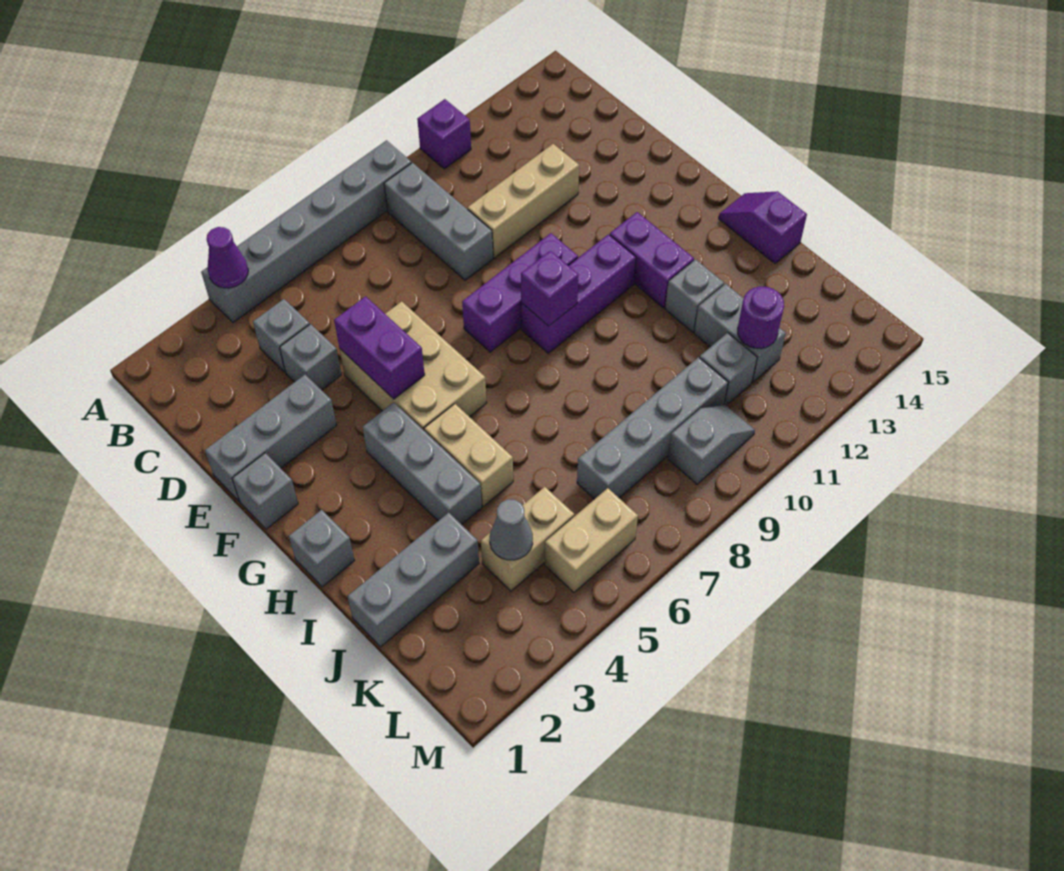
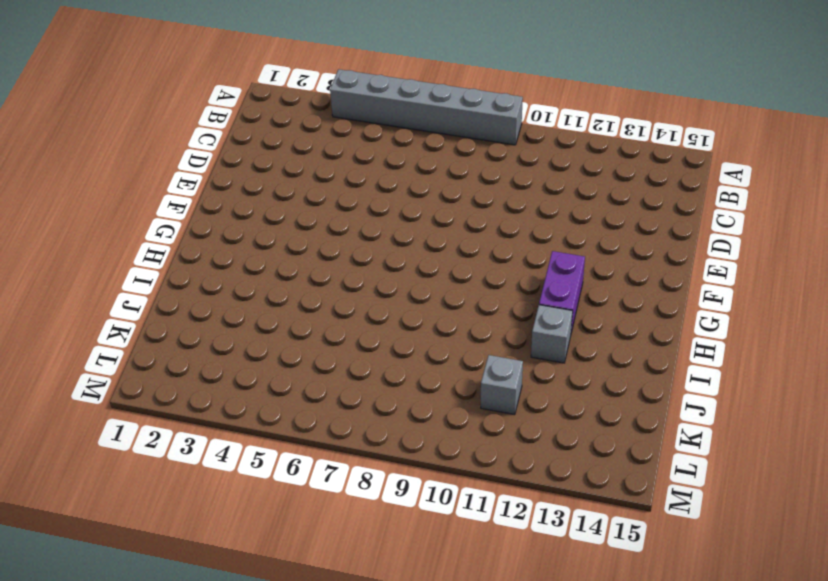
none -> purple brick A11 level 1
none -> grey brick B9:D9 level 1
none -> grey brick C4 level 1

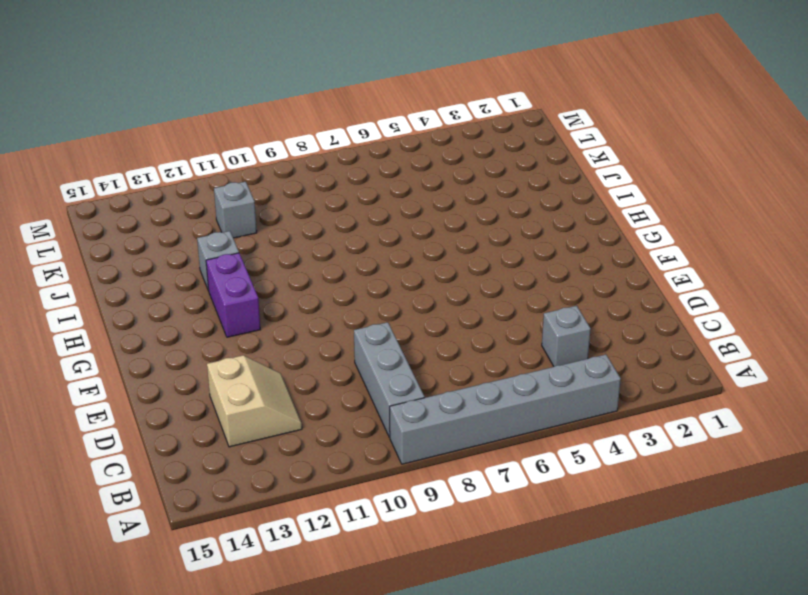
tan slope C12:D13 level 1 top 13 -> tan brick D10:D12 level 1
none -> purple brick A11 level 1
none -> grey brick D4 level 1
none -> grey brick E1:E3 level 1

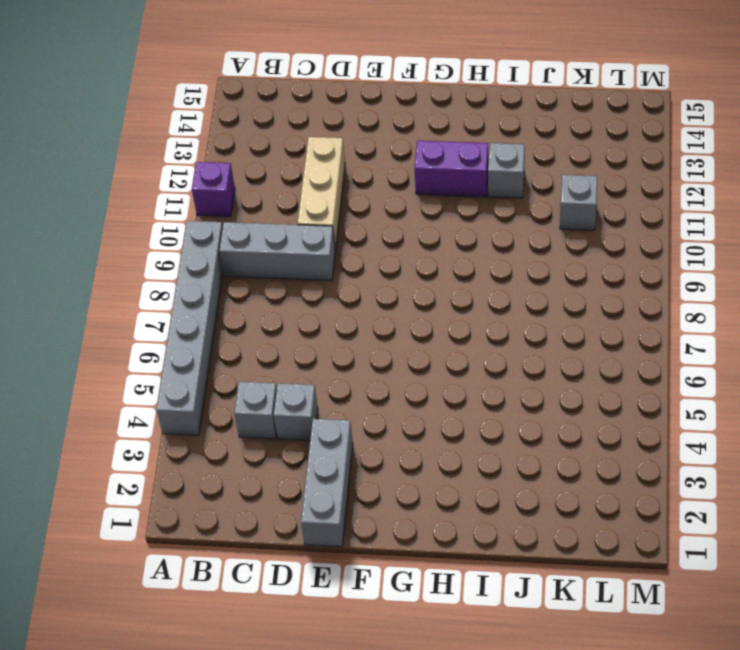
none -> tan brick E5:G6 level 1
none -> grey brick F1 level 1
none -> purple brick F8:F10 level 1

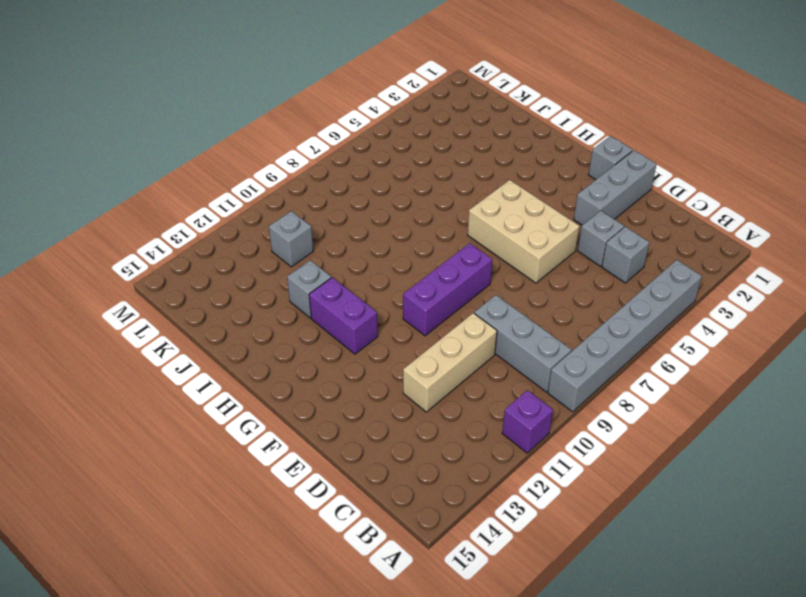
none -> grey brick G4:I4 level 1
none -> purple brick G9:G11 level 1
none -> grey brick H1 level 1

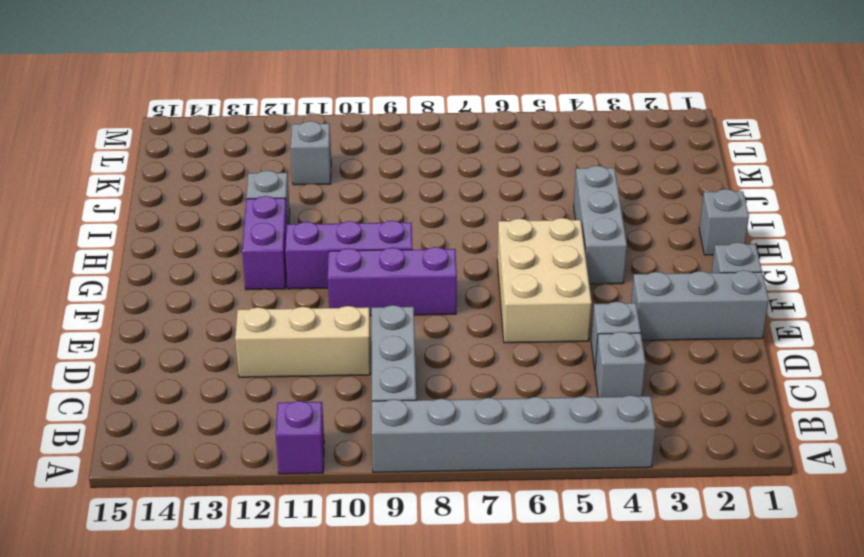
none -> tan brick H5:I5 level 1
none -> purple slope H15:I15 level 1 top I
none -> grey brick J1:J3 level 1

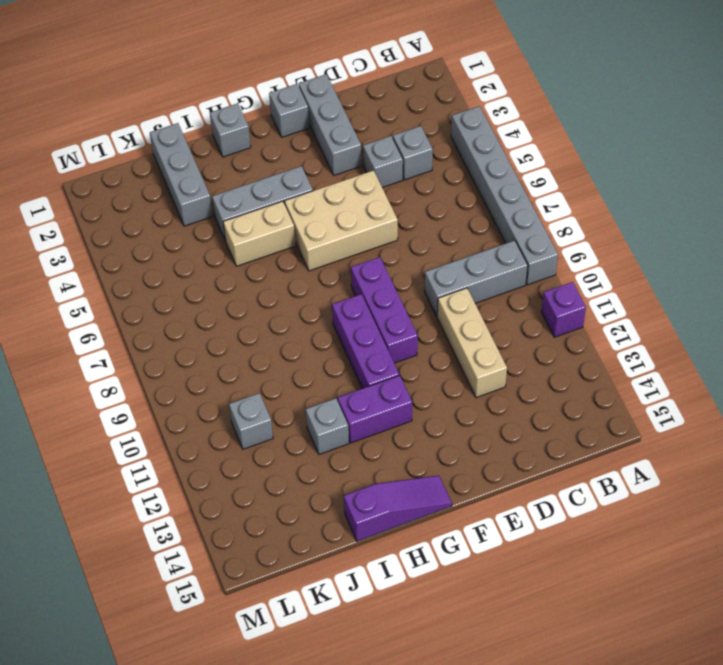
purple slope G15:I15 level 1 top I -> purple slope H15:I15 level 1 top I
none -> grey brick J12:K12 level 1
none -> tan brick K4:K5 level 1
none -> grey brick K7:K10 level 1

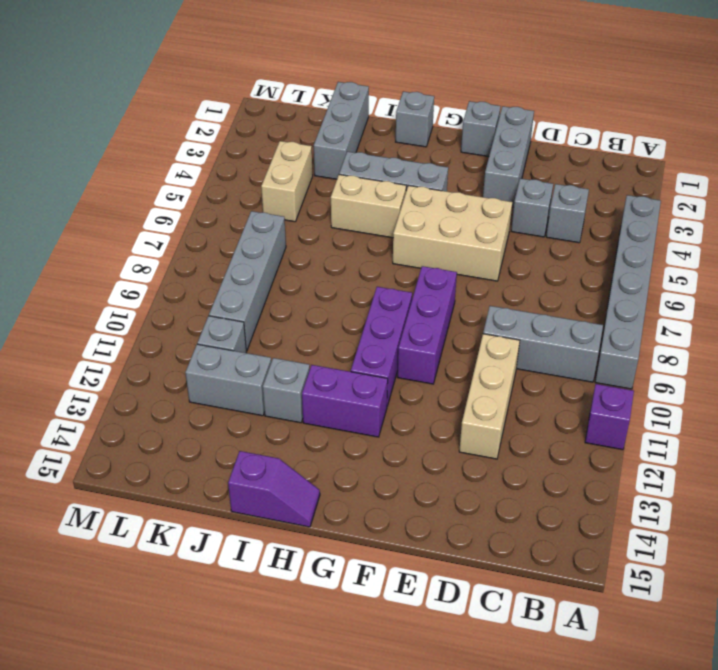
none -> tan brick L5:L6 level 1
none -> grey slope L9:L10 level 1 top 9
none -> purple cone A4 level 2

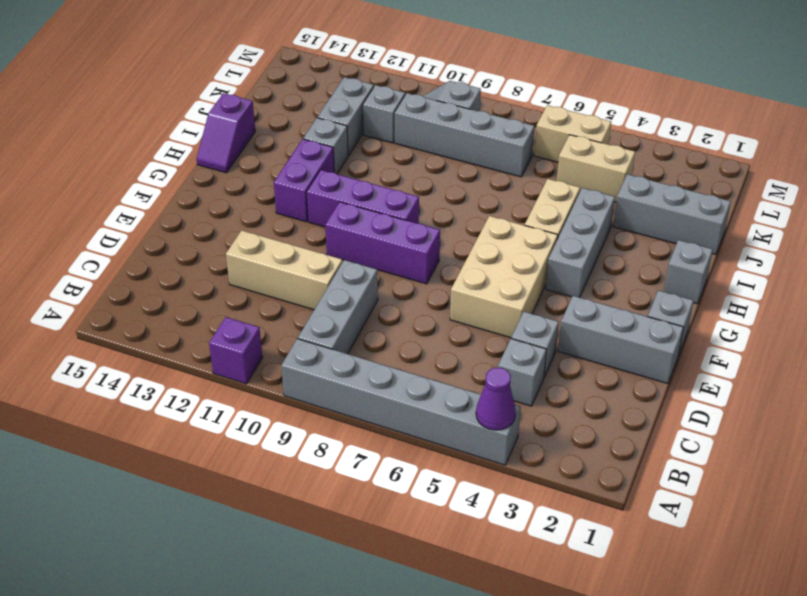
none -> purple brick E5:F5 level 2
none -> purple brick G9 level 2
none -> grey cone K4 level 2

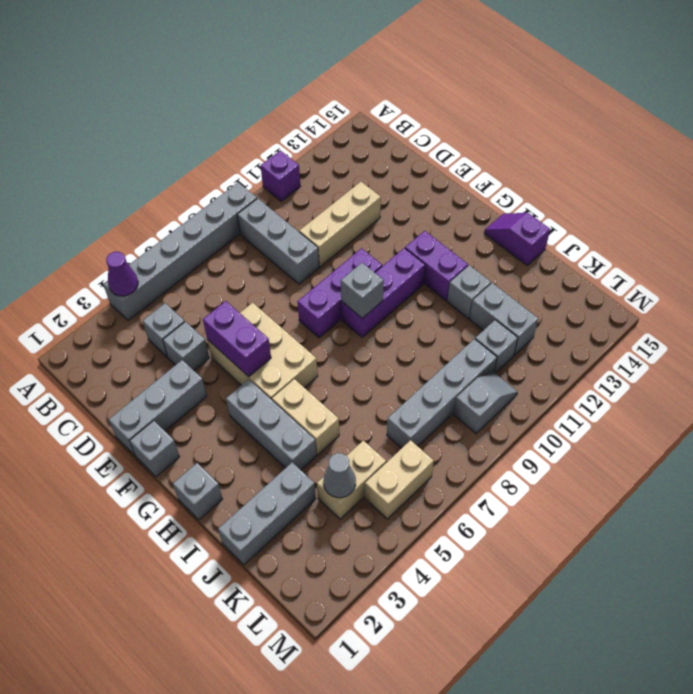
grey brick G9 level 2 -> purple brick G9 level 2
none -> purple round brick K12 level 2

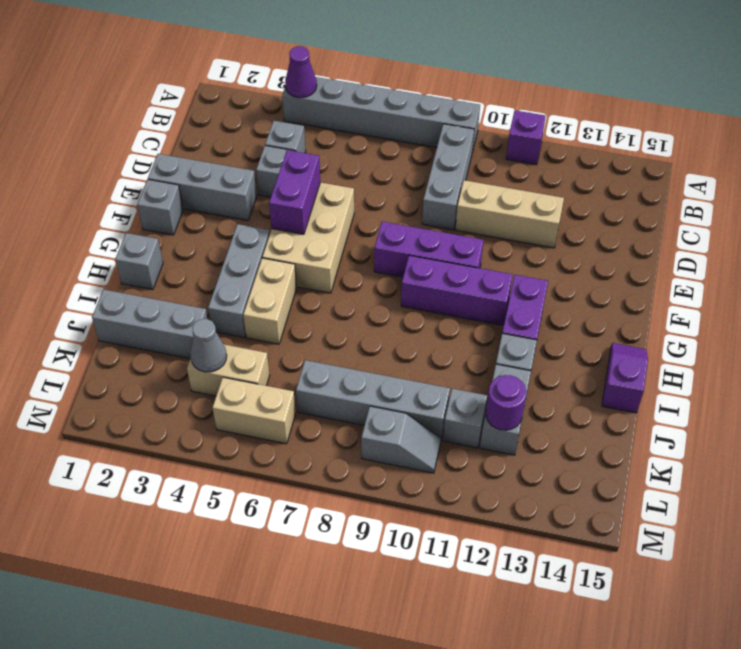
none -> purple brick G9 level 2

